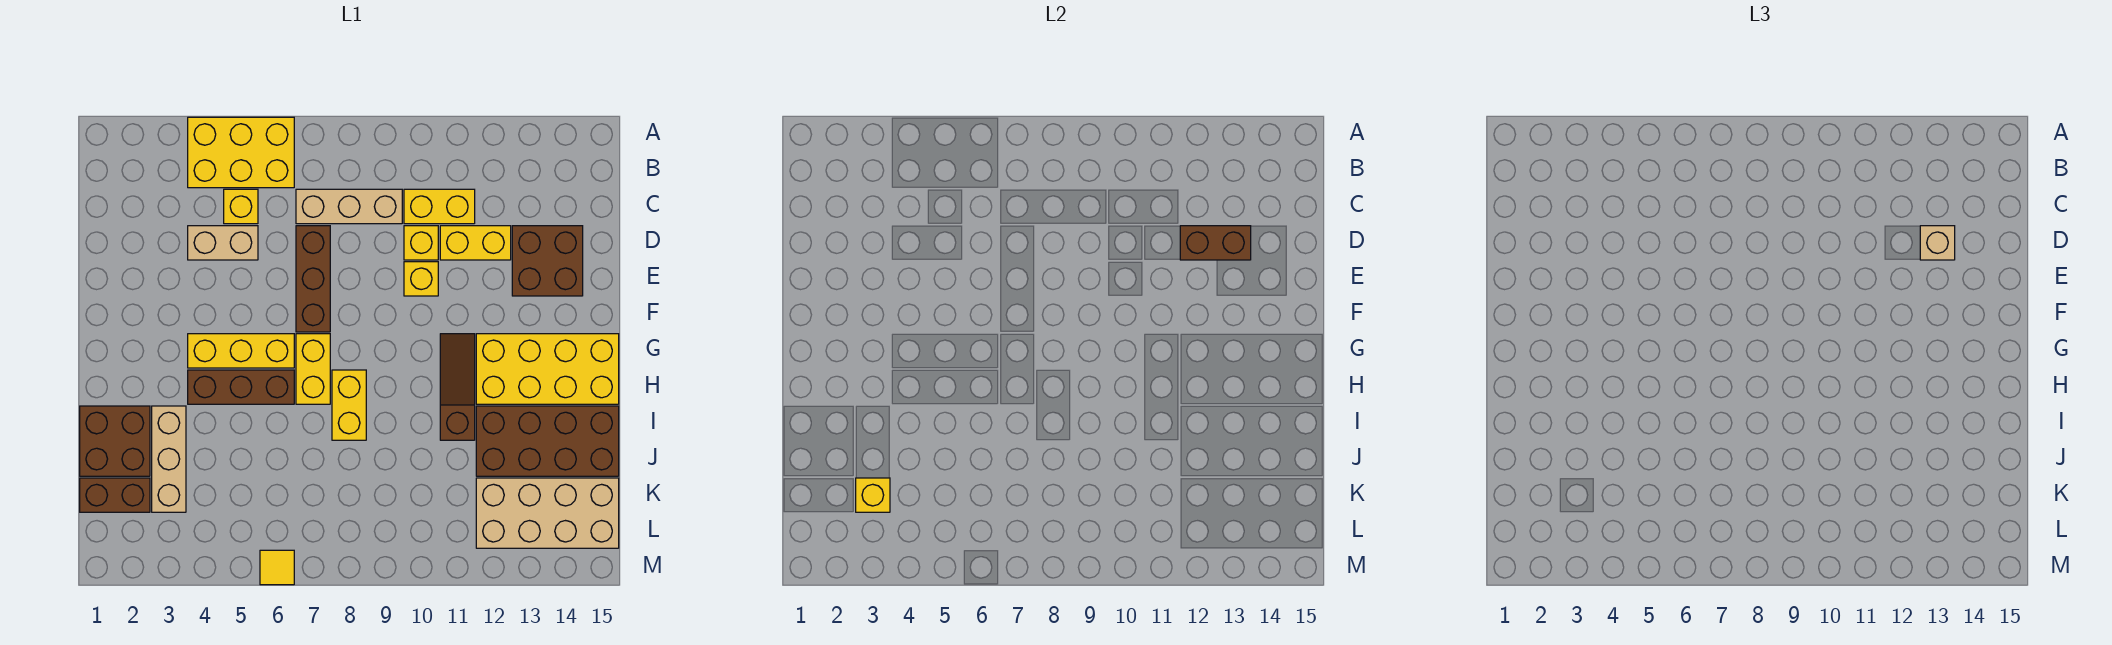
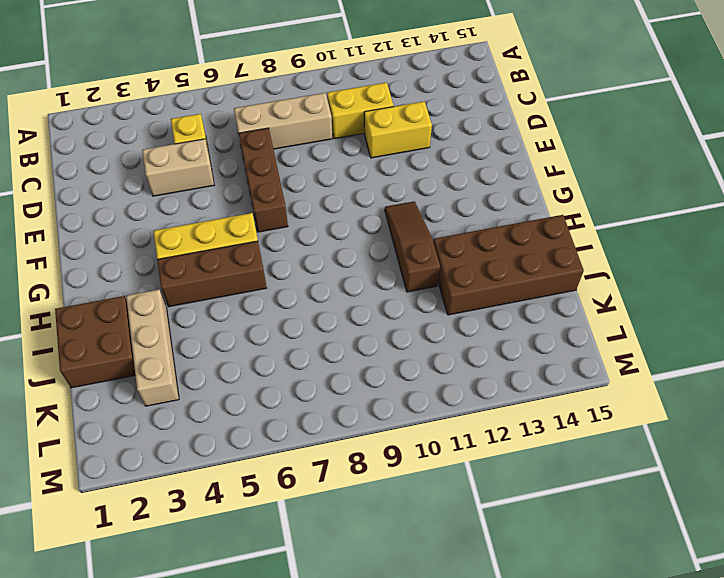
none -> yellow brick A4:B6 level 1
none -> yellow brick D10 level 1
none -> brown brick D13:E14 level 1

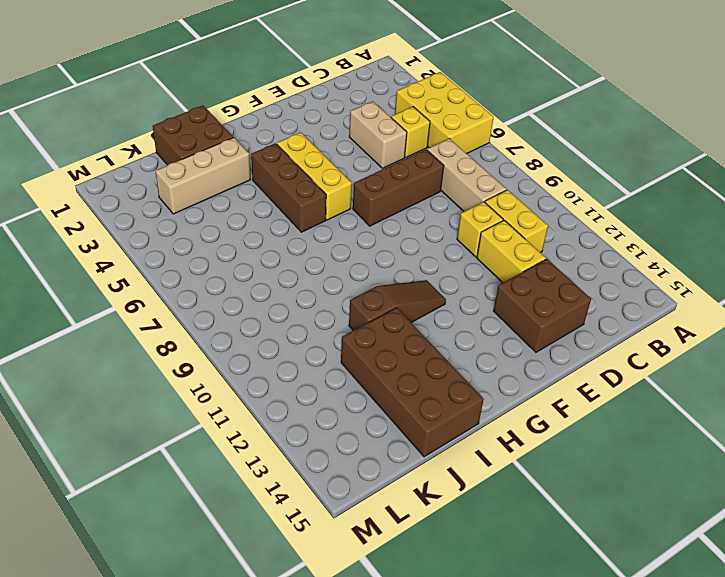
none -> yellow brick E10 level 1
none -> yellow brick G7:H7 level 1
none -> yellow brick G12:H15 level 1

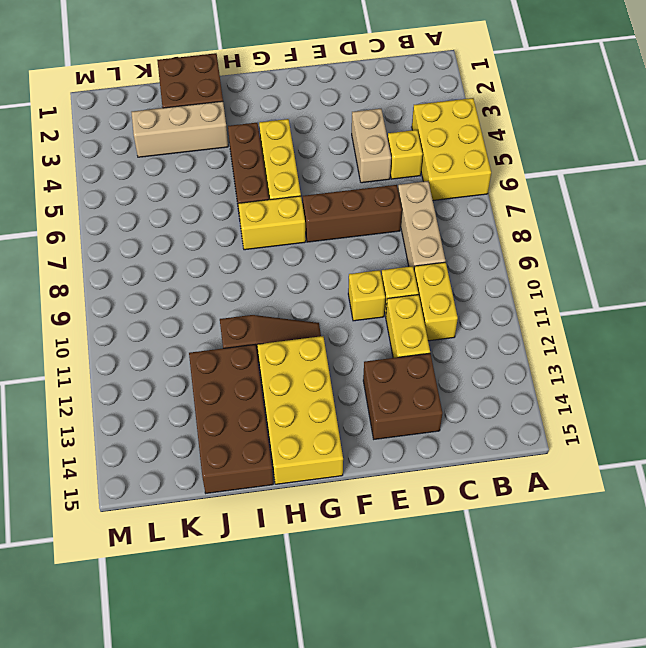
none -> yellow brick H8:I8 level 1
none -> brown brick K1:K2 level 1
none -> tan brick K12:L15 level 1

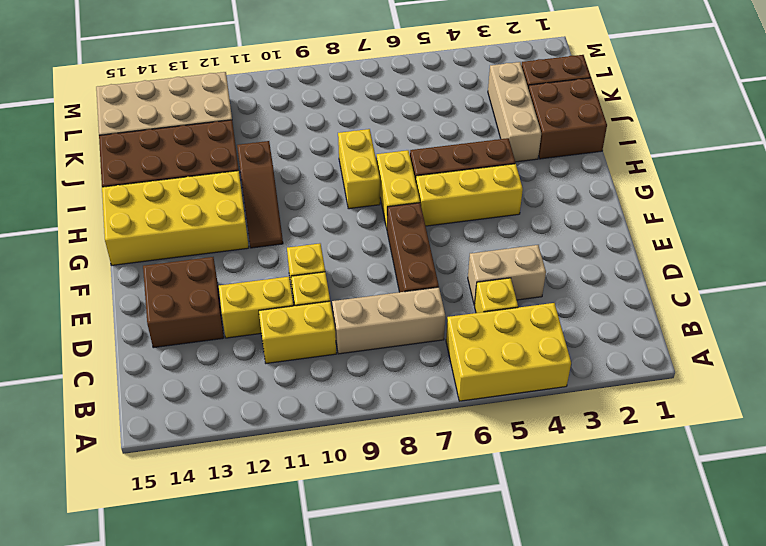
none -> yellow tile M6 level 1
none -> brown brick D12:D13 level 2
none -> yellow brick K3 level 2

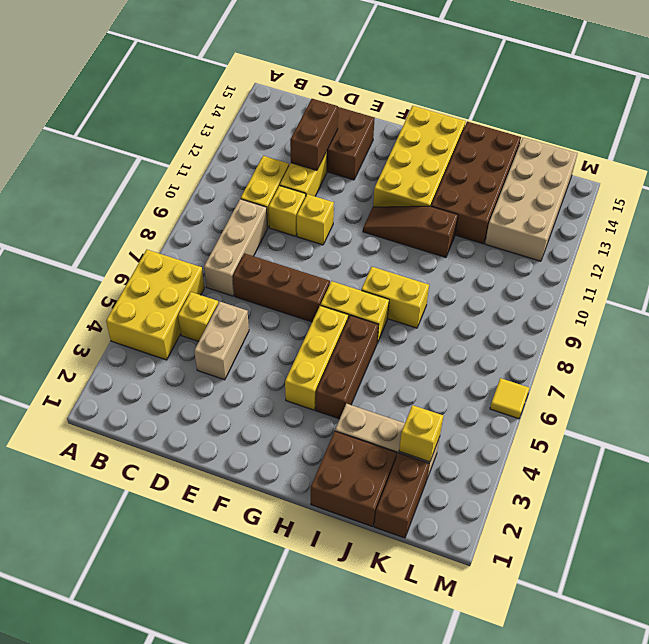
none -> tan brick D13 level 3

